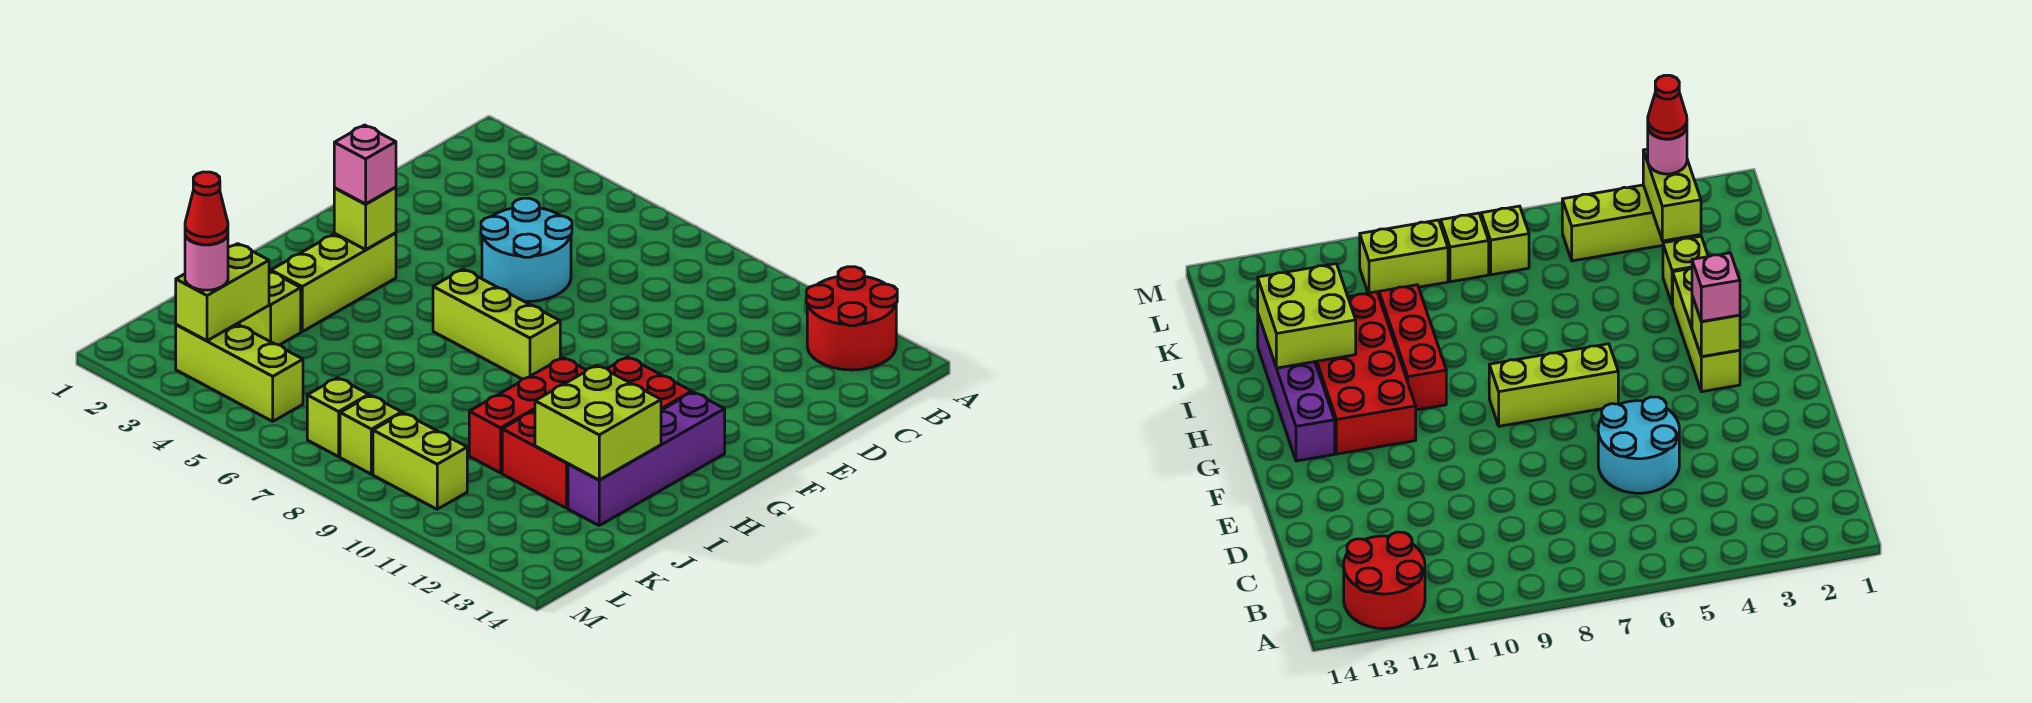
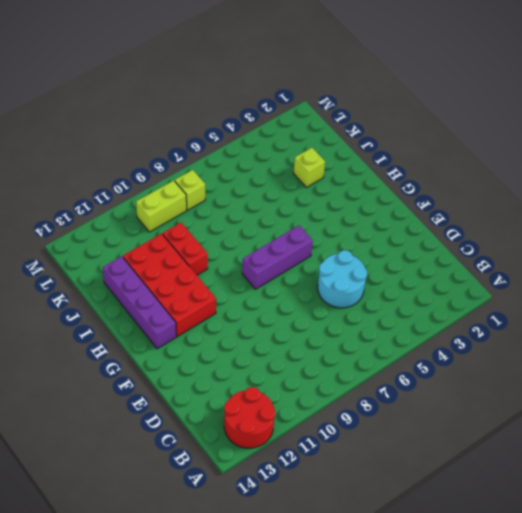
purple brick G6:G8 level 1 -> lime brick G6:G8 level 1
red brick I10:J10 level 1 -> red brick H10:J10 level 1
none -> lime brick G3:I3 level 1
none -> lime brick L3:L5 level 1
none -> lime brick L7 level 1

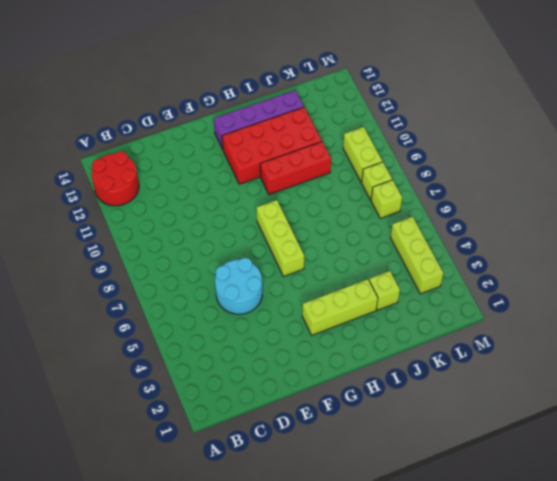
none -> lime brick G3 level 2
none -> lime brick I12:J13 level 2
none -> lime brick K3:L3 level 2

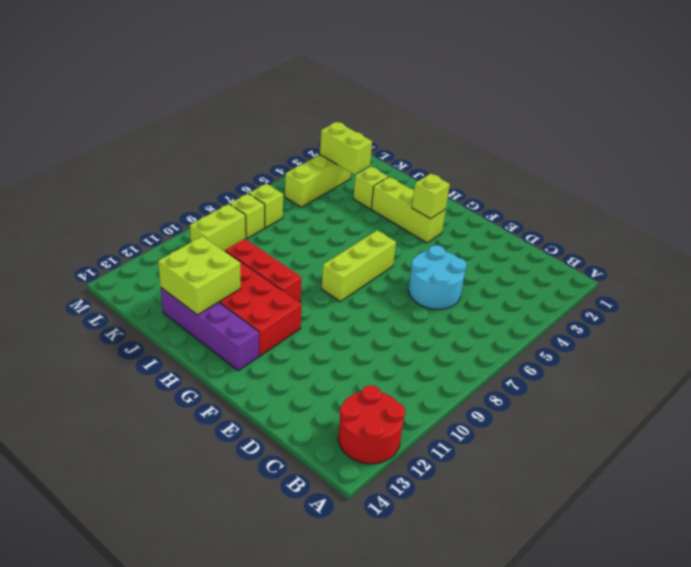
none -> pink brick G3 level 3
none -> pink round brick L3 level 3
none -> red cone L3 level 4

